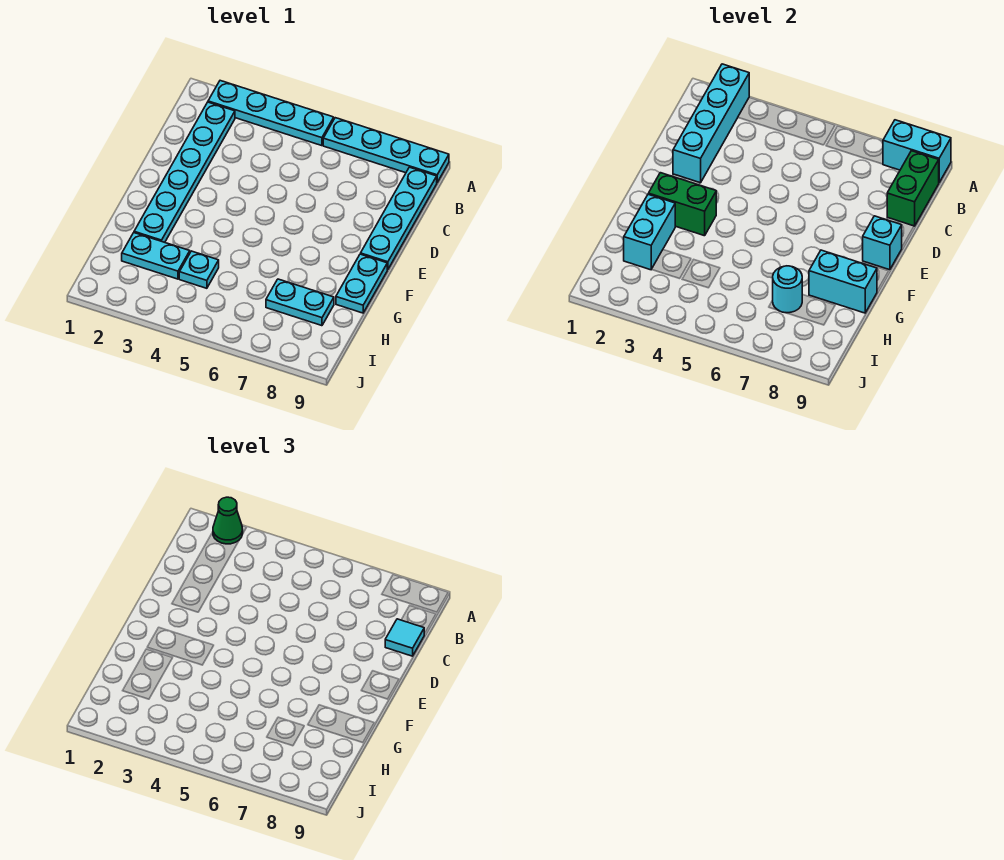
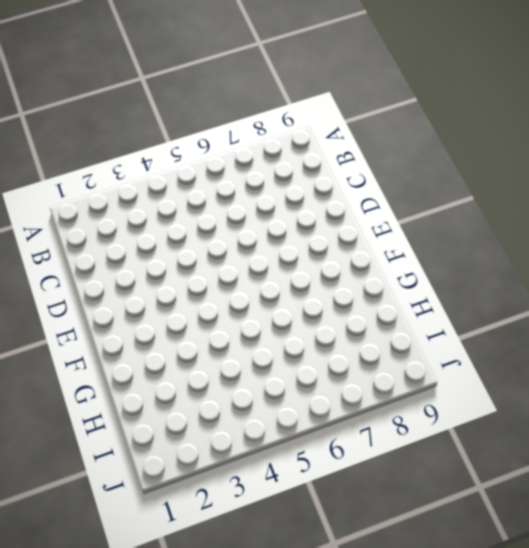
none -> cyan plate A2:A5 level 1
none -> cyan plate A6:A9 level 1
none -> cyan plate B2:G2 level 1

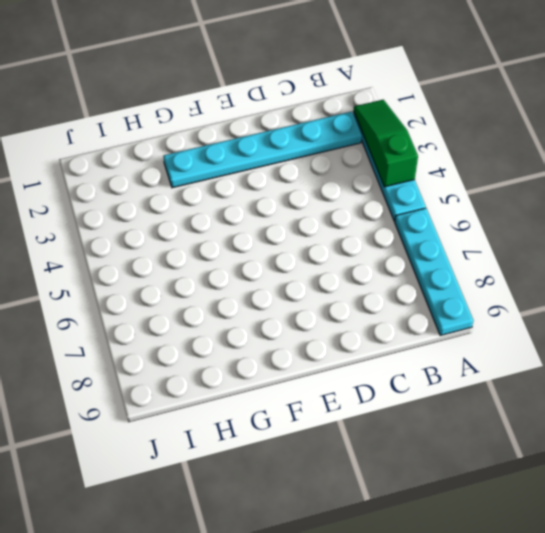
green slope A2:A4 level 2 top 4 -> cyan brick A2:D2 level 2
none -> cyan plate B9:E9 level 1
none -> cyan plate F9:G9 level 1
none -> cyan plate H2:H3 level 1

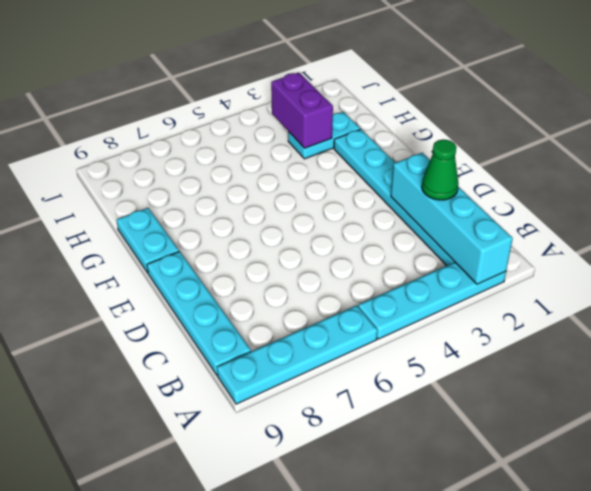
green cone C2 level 3 -> green cone A2 level 3
purple brick H3:I3 level 2 -> none
none -> cyan plate H4 level 1
none -> cyan plate H7:H8 level 1
none -> cyan brick A8:A9 level 2

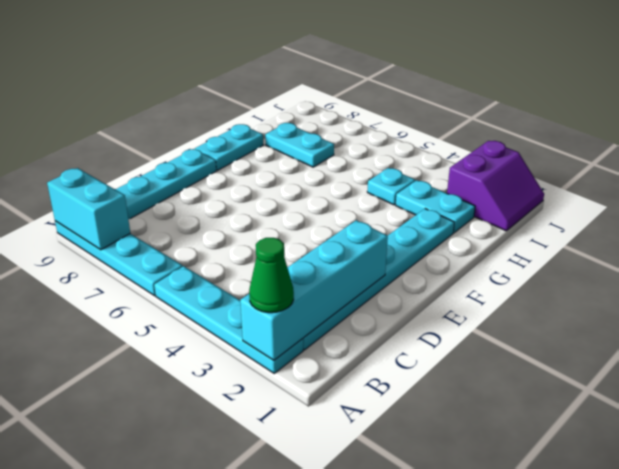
purple slope I1:J2 level 1 top 2 -> none
none -> green brick B9:C9 level 2
none -> cyan brick E9 level 2
none -> green brick F2:F3 level 2

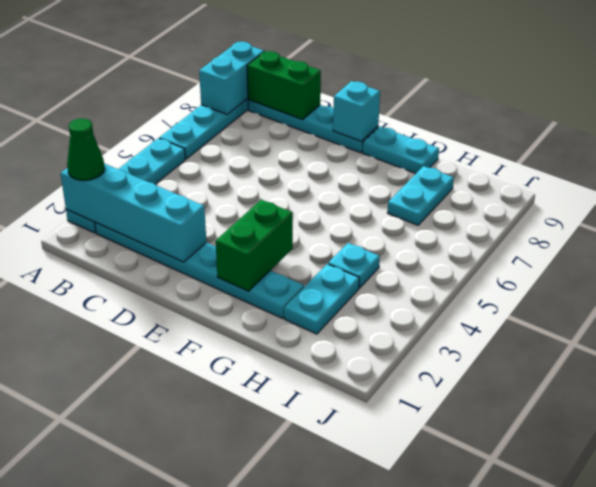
none -> cyan brick G2:H2 level 2
none -> cyan brick G8:G9 level 2
none -> cyan round brick H7 level 2

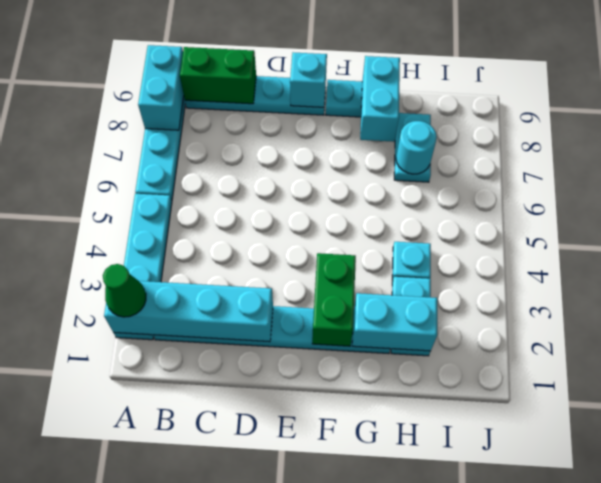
none -> cyan tile C9 level 3

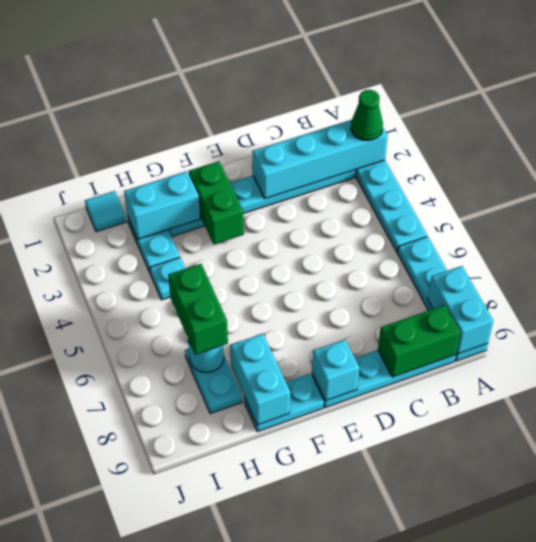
green brick H6:H7 level 3 -> none
cyan tile I1 level 1 -> cyan tile C9 level 3

